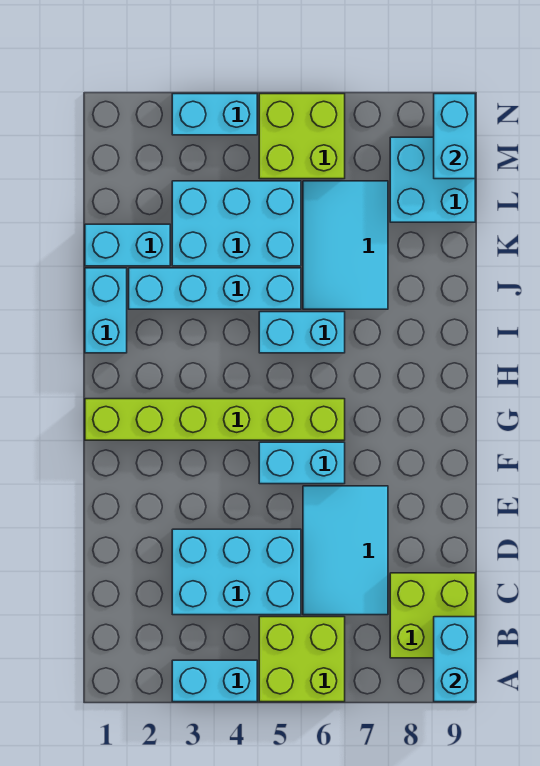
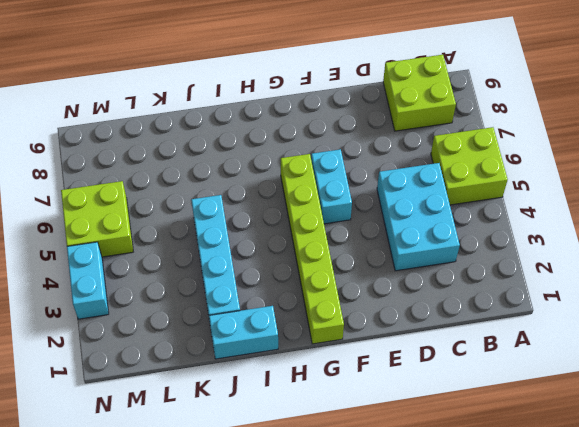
none -> cyan brick A3:A4 level 1
none -> cyan tile C6:E7 level 1
none -> cyan brick I5:I6 level 1

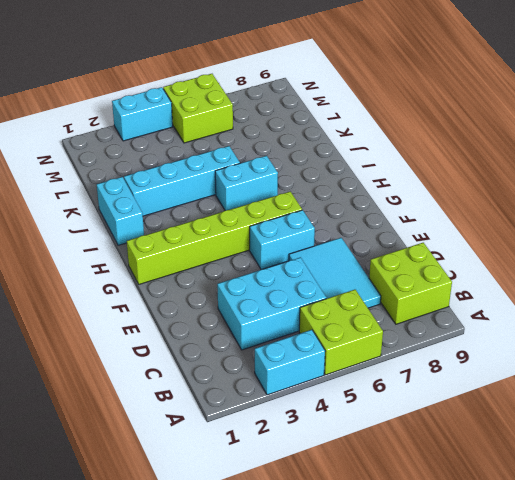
none -> cyan tile J6:L7 level 1
none -> cyan brick K1:K2 level 1
none -> cyan brick K3:L5 level 1

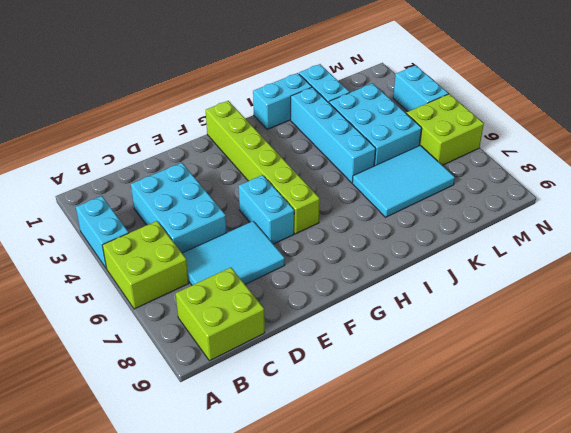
none -> cyan brick I5:I6 level 1
none -> cyan brick L8:M9 level 1
none -> cyan brick A9:B9 level 2

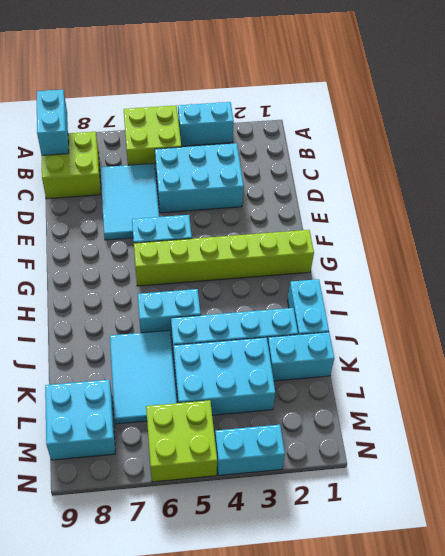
none -> cyan brick M9:N9 level 2

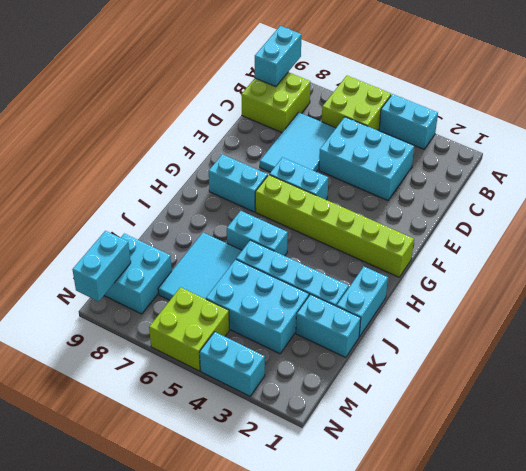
cyan brick G7:G8 level 1 -> none

